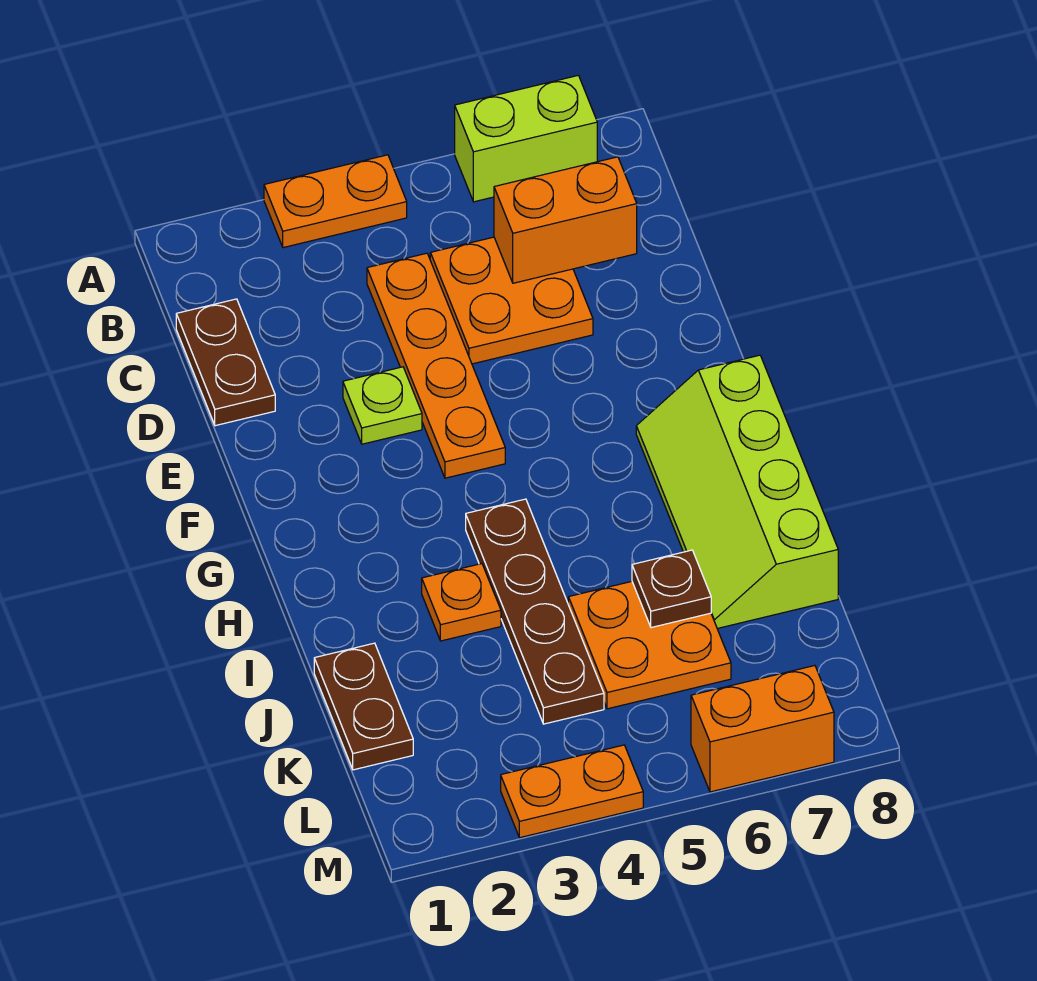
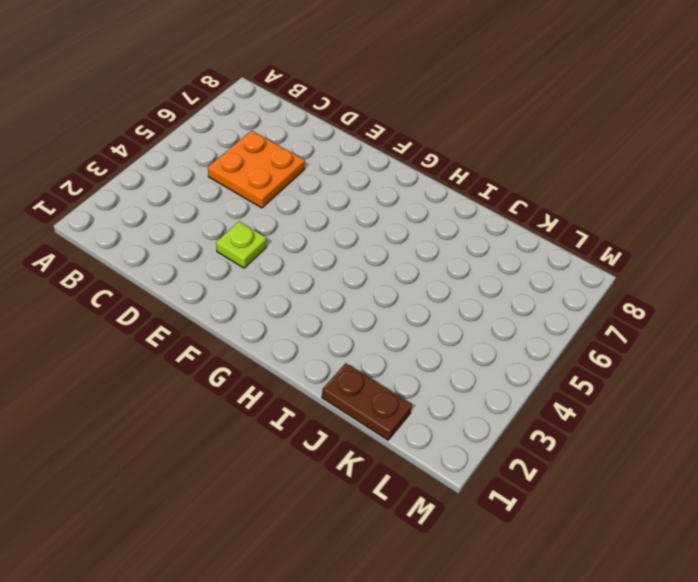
none -> orange plate A3:A4 level 1
none -> lime brick A6:A7 level 1
none -> brown plate C1:D1 level 1

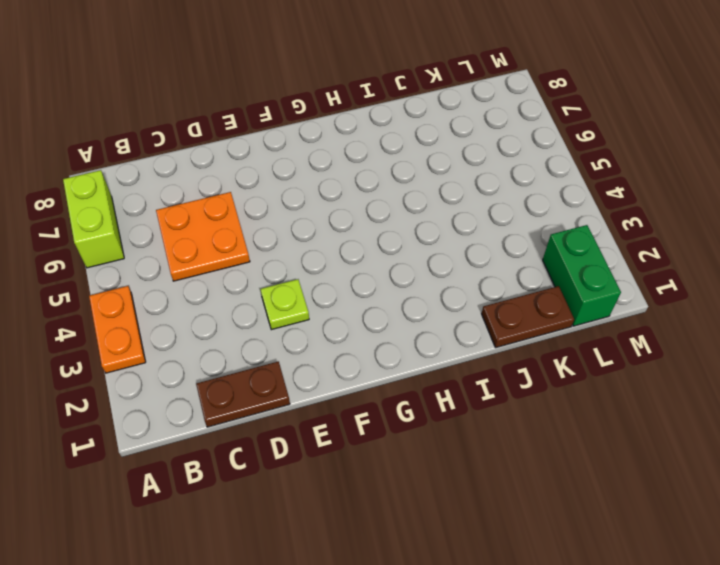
green brick L1:L2 level 1 -> none
none -> orange plate C4:F4 level 1
none -> lime slope G7:J8 level 1 top 8
none -> brown plate H4:K4 level 1

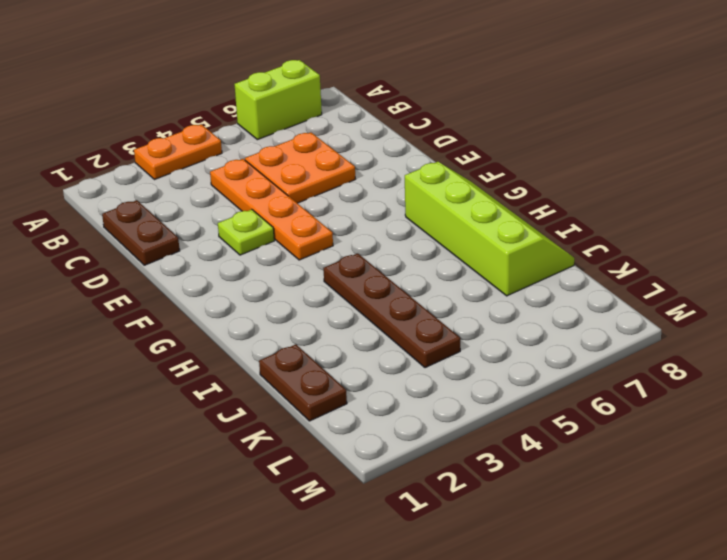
lime slope G7:J8 level 1 top 7 -> lime slope G7:J8 level 1 top 8
none -> orange plate I3 level 1
none -> orange plate J5:K6 level 1
none -> orange plate M3:M4 level 1

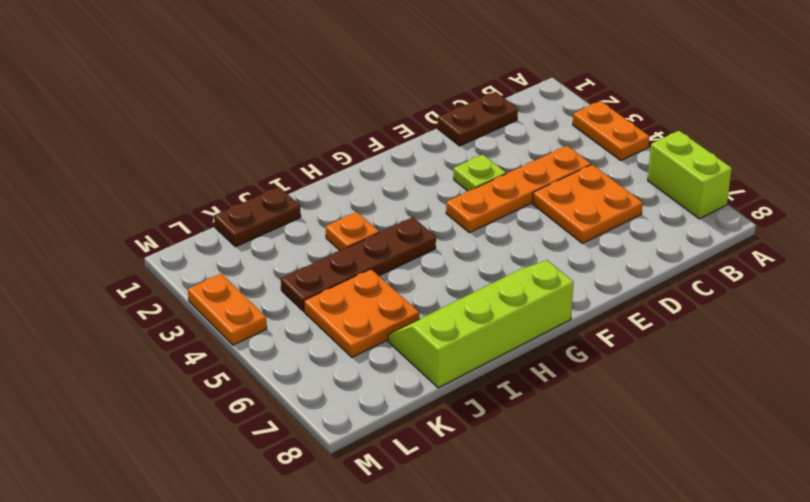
none -> orange brick M6:M7 level 1
none -> orange brick C6:C7 level 2
none -> brown plate J6 level 2

